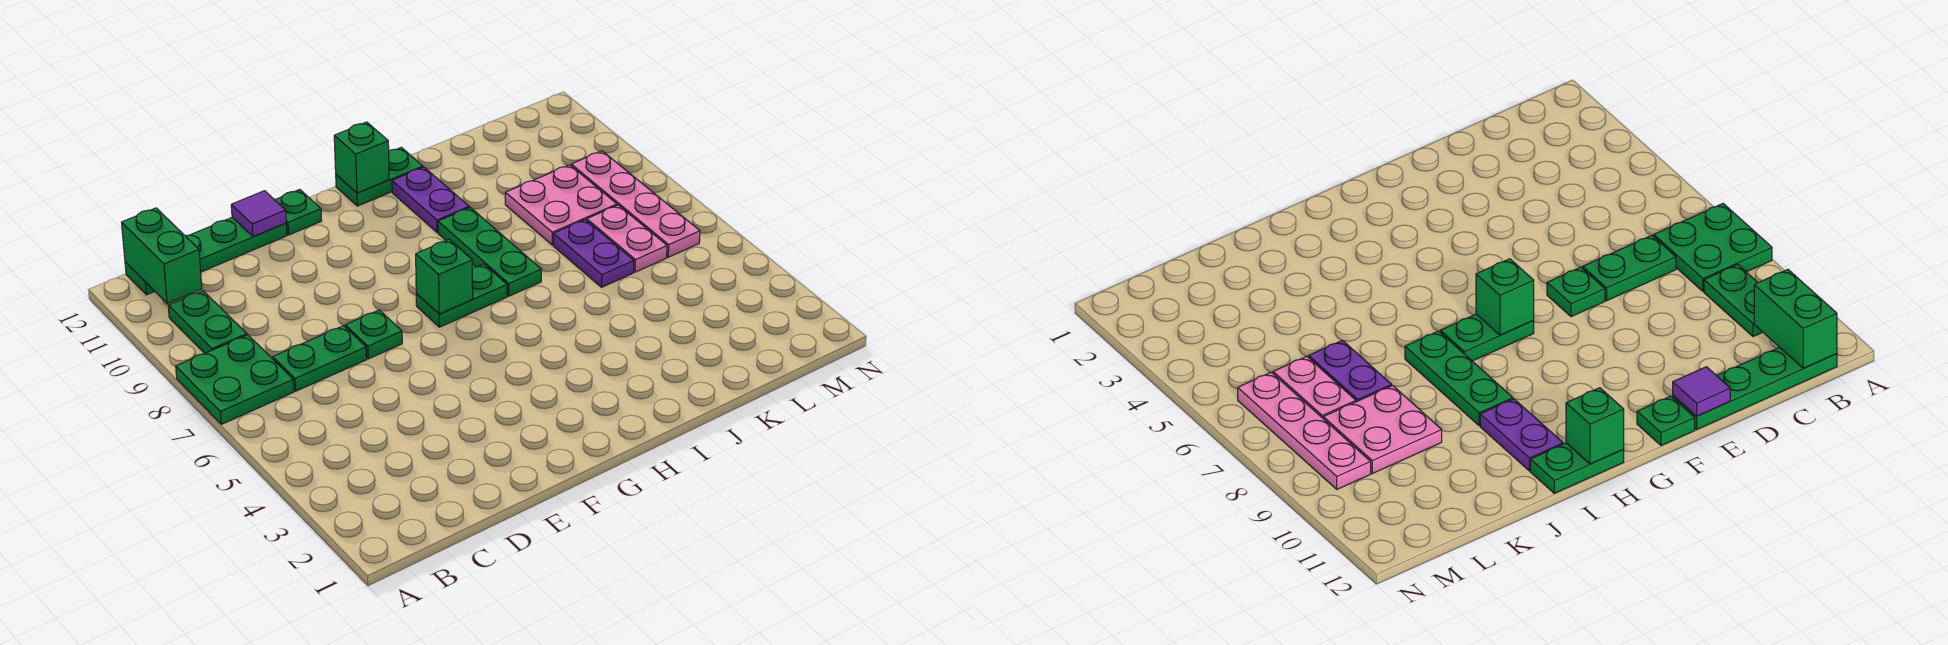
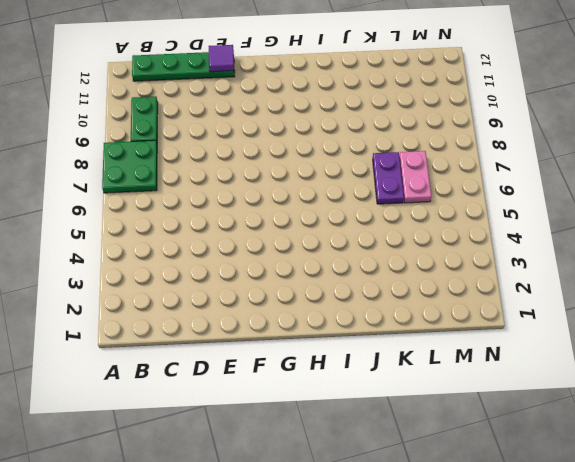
none -> green plate C7:D7 level 1
none -> green plate E7 level 1
none -> green plate F12 level 1

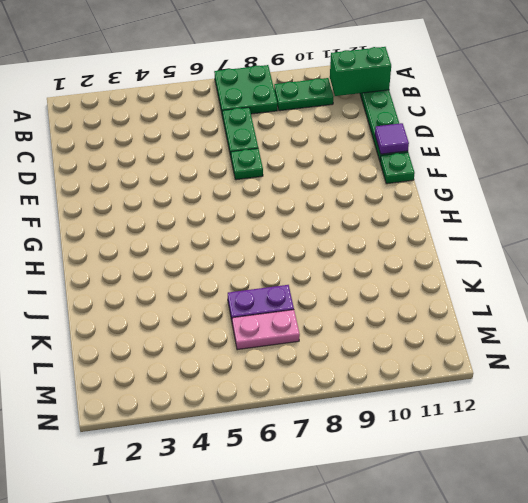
none -> green plate G7:H7 level 1
none -> green plate H12:I12 level 1
none -> green plate I7:I9 level 1

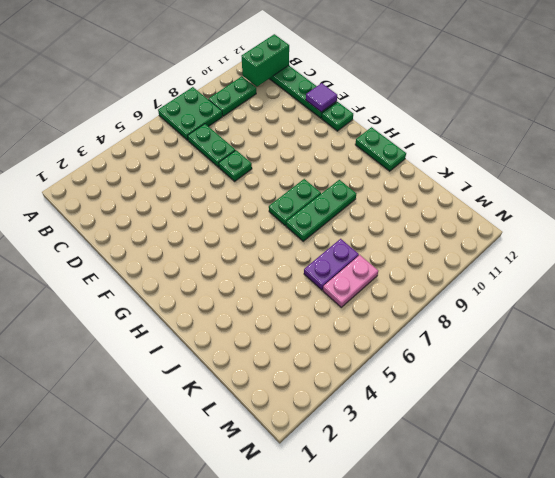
green plate H7:H8 level 1 -> green plate G7:H7 level 1
none -> purple plate I10:I11 level 1
none -> pink plate K8:L9 level 1
none -> pink plate M6:M9 level 1

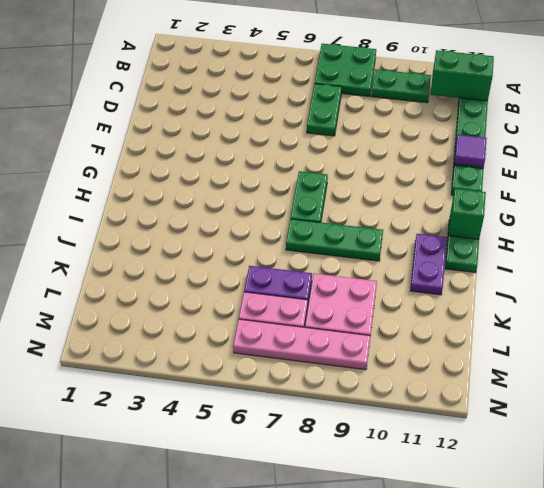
purple plate I11:J11 level 1 -> purple plate I10:I11 level 1
none -> green plate E7 level 1
none -> green brick G7 level 2

